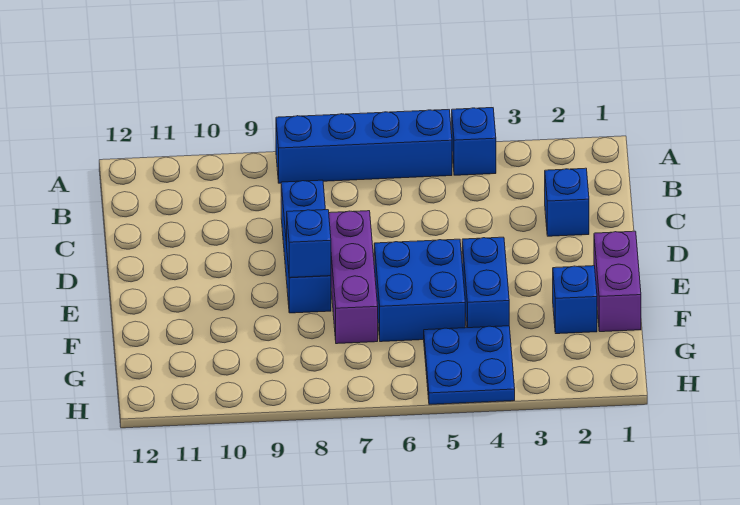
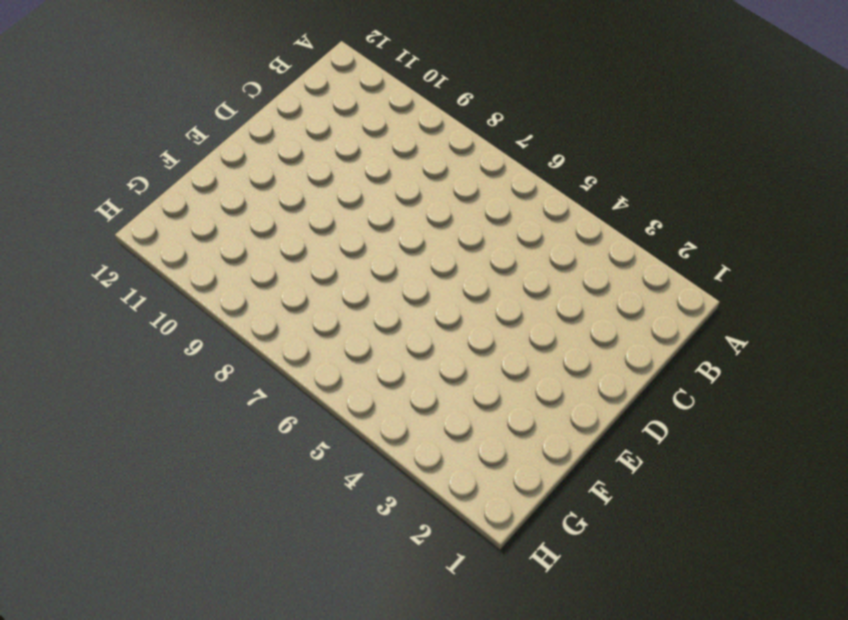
none -> blue brick A4 level 1
none -> blue brick A5:A8 level 1

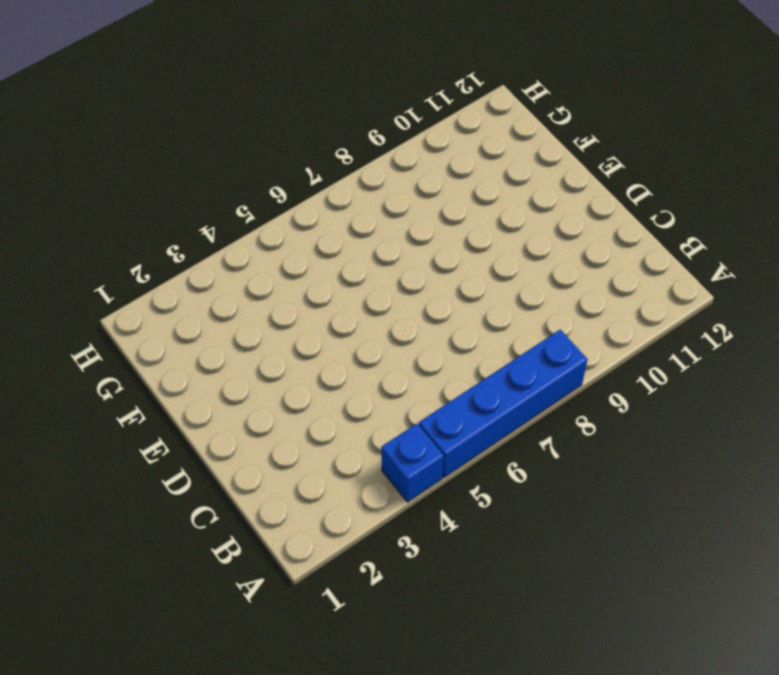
none -> blue brick C2 level 1
none -> blue brick C8:E8 level 1

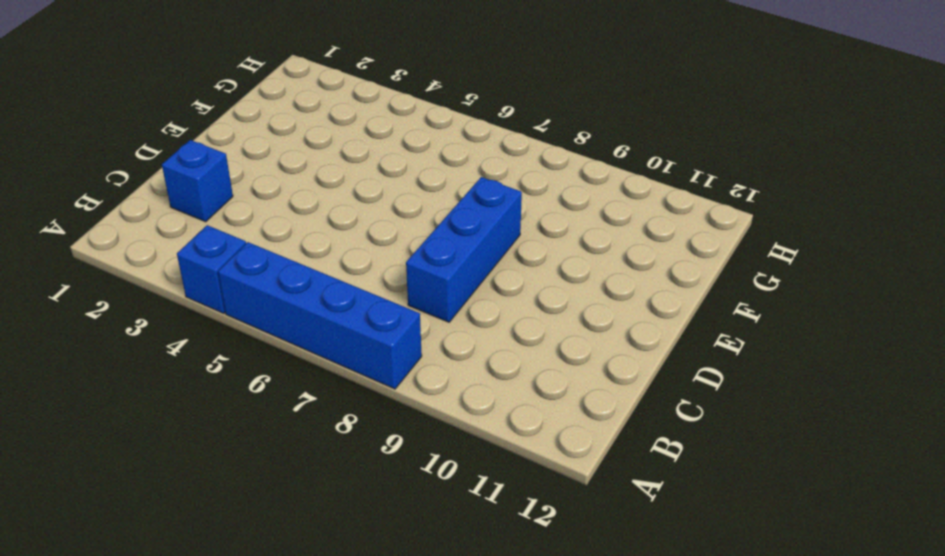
none -> purple brick D7:F7 level 1
none -> purple brick E1:F1 level 1

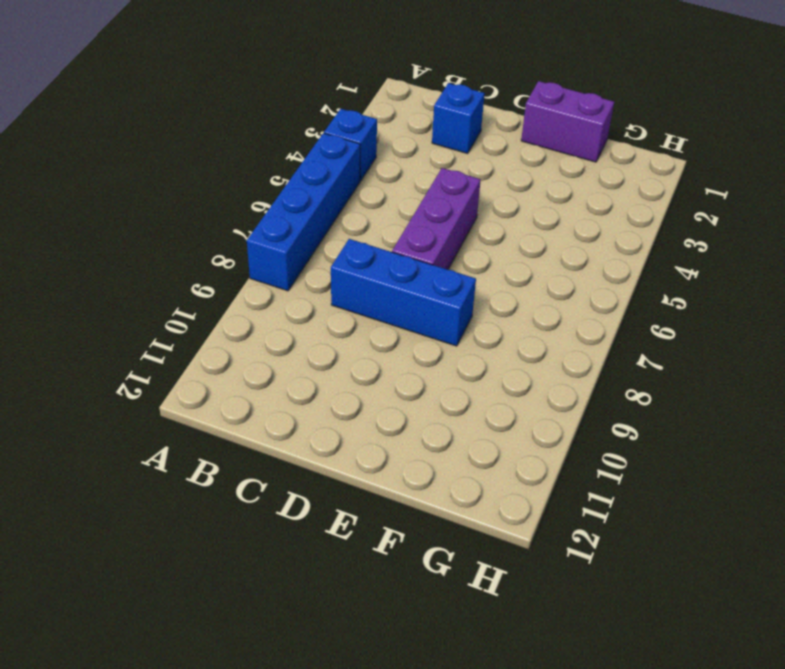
purple brick D5:D7 level 1 -> purple brick D7:F7 level 1
none -> blue brick E4:F4 level 1
none -> blue brick E5:F6 level 1

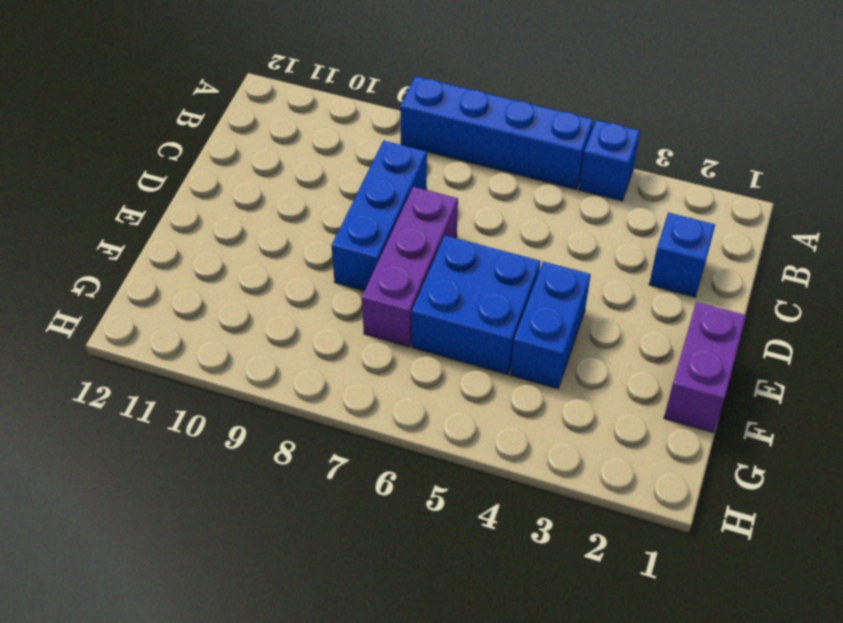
none -> blue brick F2 level 1
none -> blue plate G4:H5 level 1

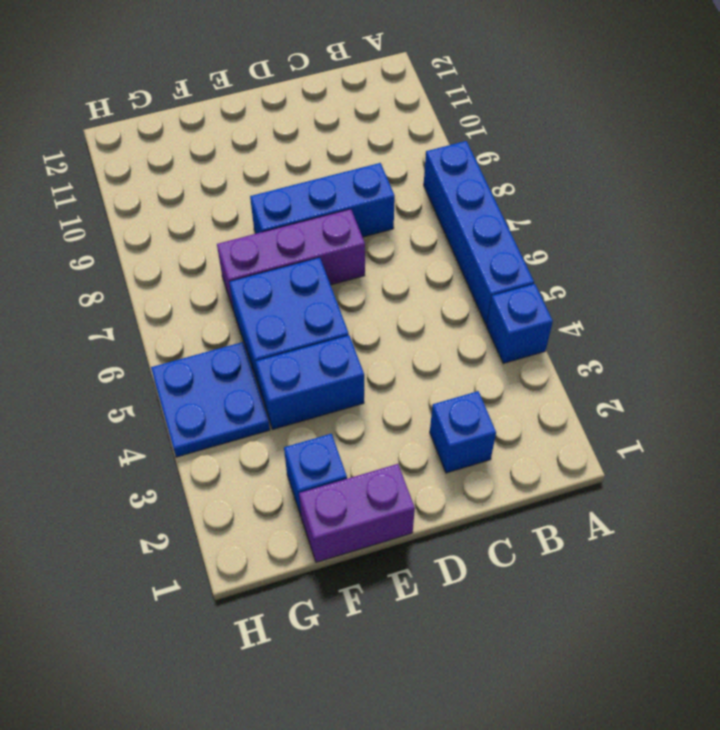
none -> blue brick E8 level 2

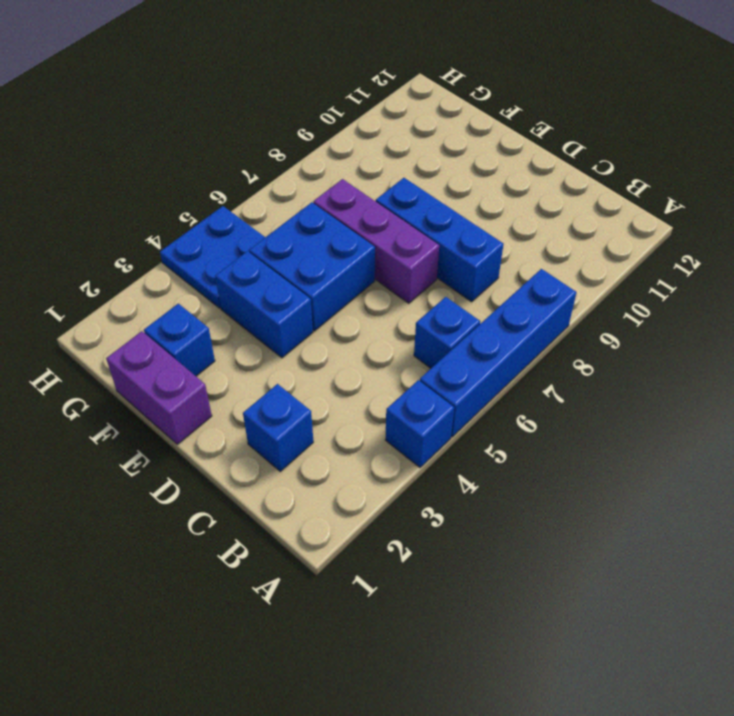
blue brick B6 level 1 -> blue brick E8 level 2

